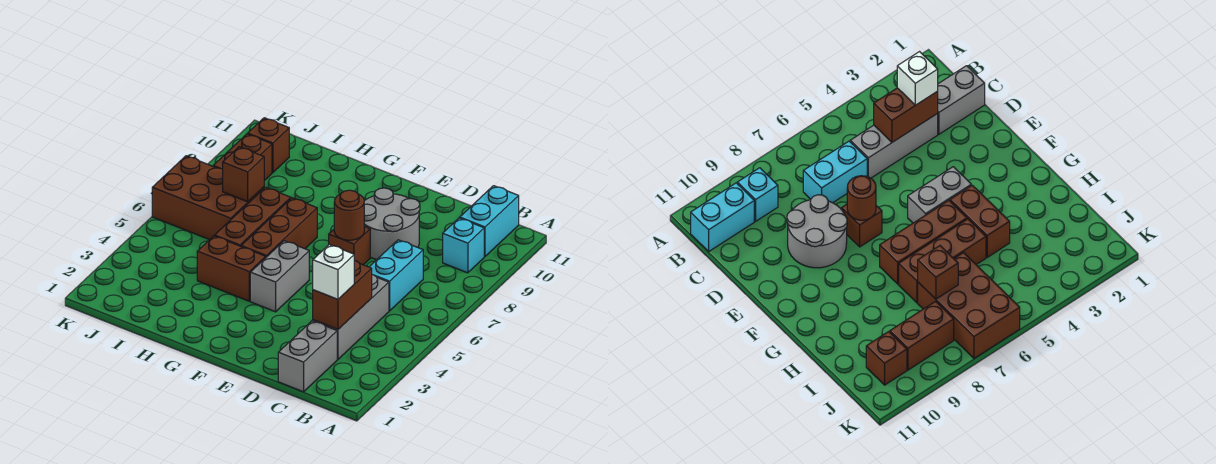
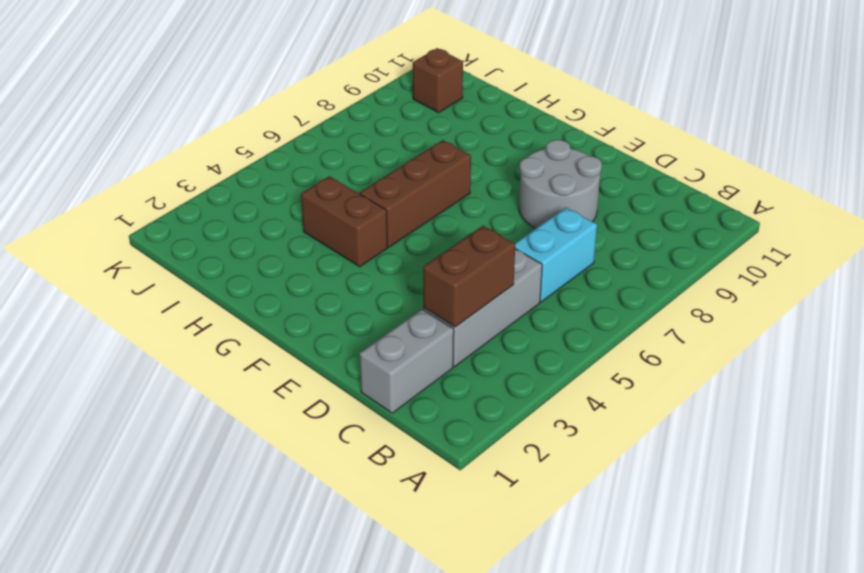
none -> cyan brick B9 level 1
none -> cyan brick B10:B11 level 1
none -> brown brick E7 level 1

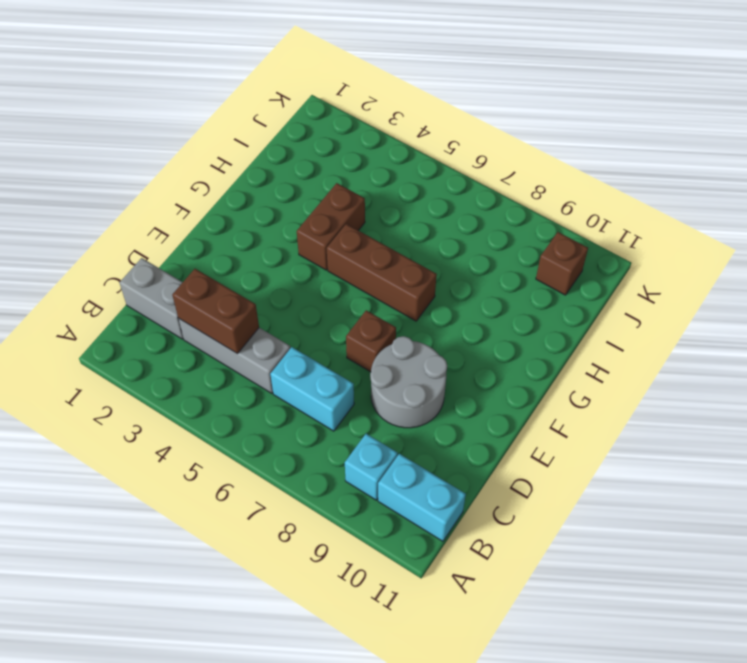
none -> grey brick F4:F5 level 1
none -> brown brick H5:H7 level 1
none -> brown brick I6:K7 level 1

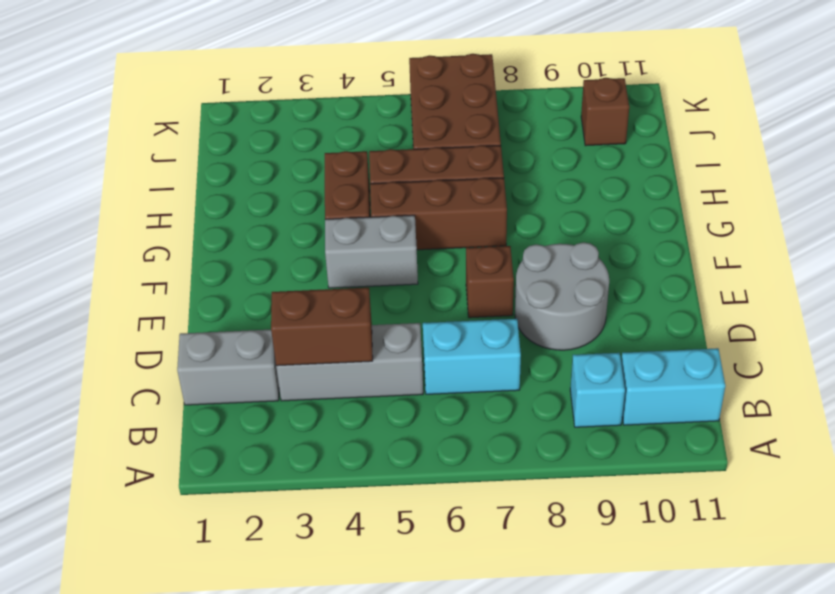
none -> brown brick J8:J9 level 1
none -> brown round brick E7 level 2
none -> brown brick I7 level 2

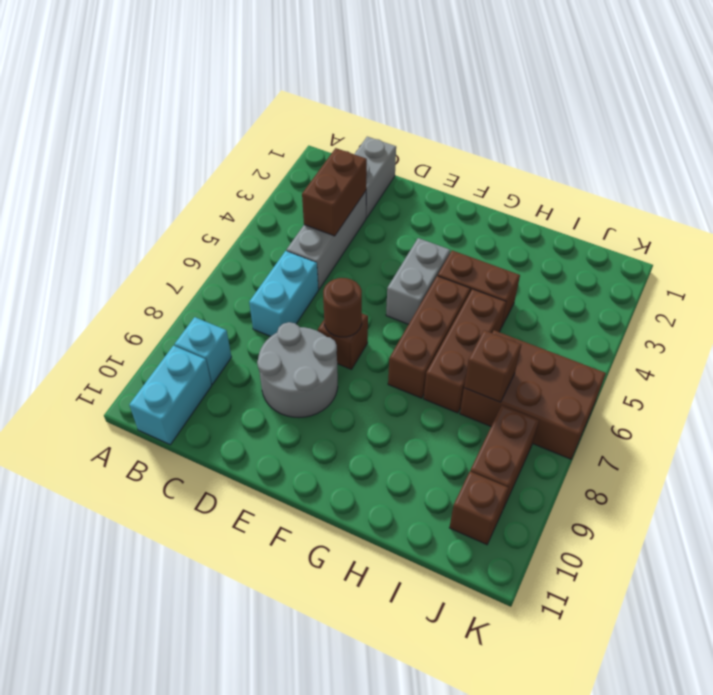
none -> white brick C3 level 3

